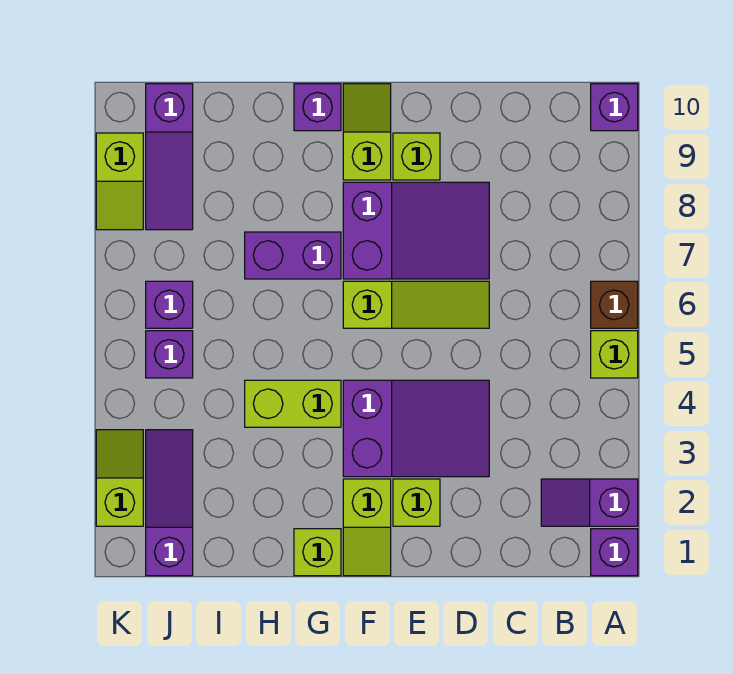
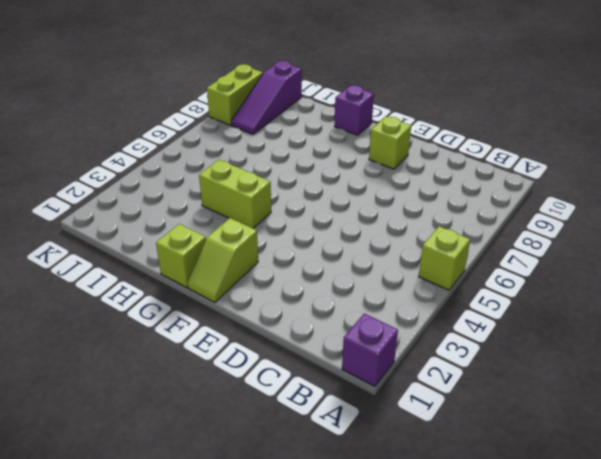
lime brick K8:K9 level 1 -> lime slope K8:K9 level 1 top 9
none -> purple slope A2:B2 level 1 top A
none -> brown brick A6 level 1
none -> purple brick A10 level 1

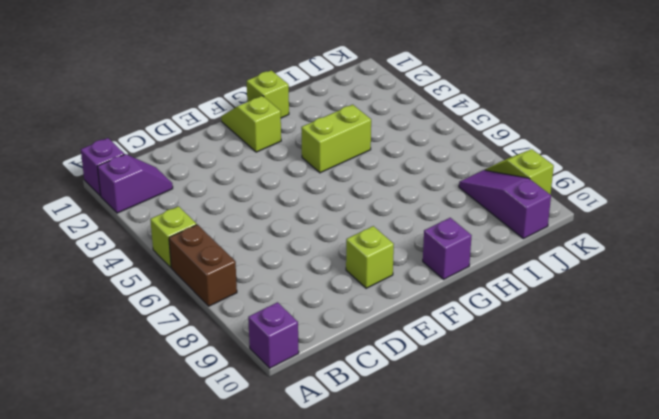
brown brick A6:A7 level 1 -> brown brick A6 level 1
none -> purple slope D3:F4 level 1 top F
none -> lime slope D6:F6 level 1 top F
none -> purple slope D7:F8 level 1 top F

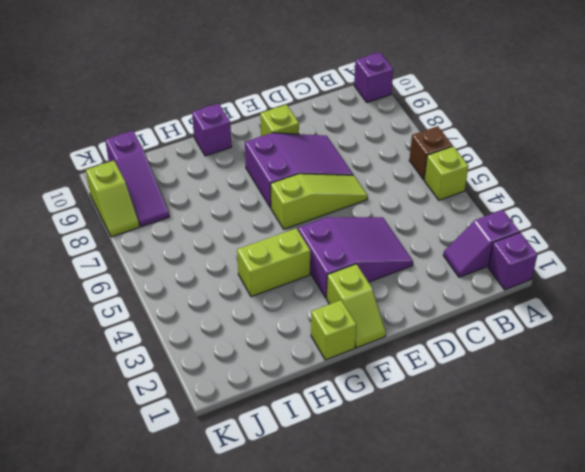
none -> lime brick E2 level 1
none -> lime slope F9:F10 level 1 top 9
none -> purple brick G7:H7 level 1

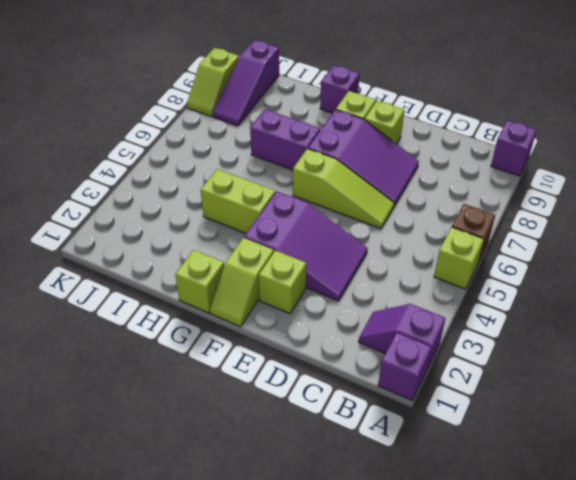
none -> purple slope J1:J3 level 1 top 1
none -> purple brick J5 level 1
none -> purple brick J6 level 1

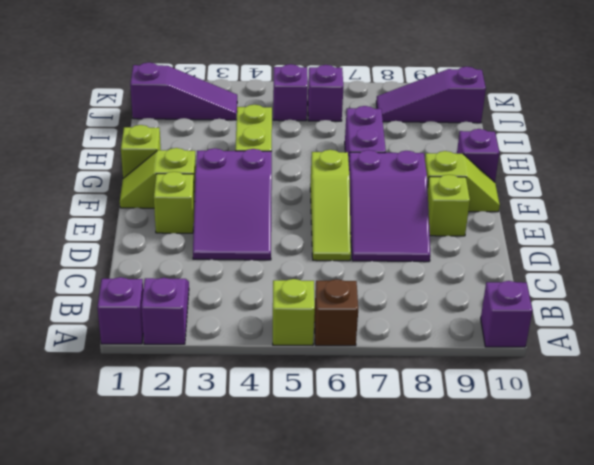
none -> lime slope K2:K3 level 1 top 2
none -> lime slope K8:K9 level 1 top 9

